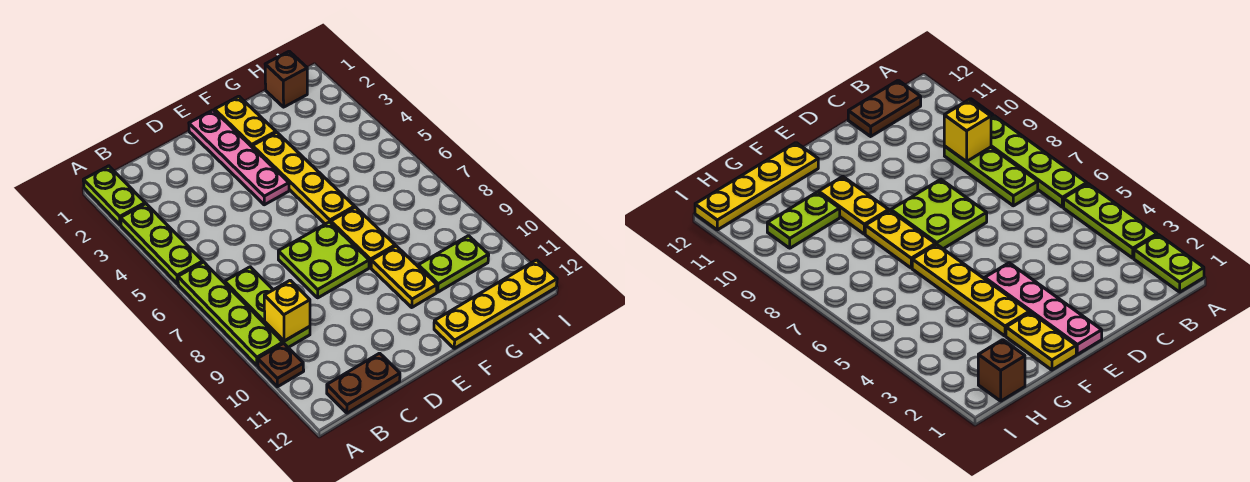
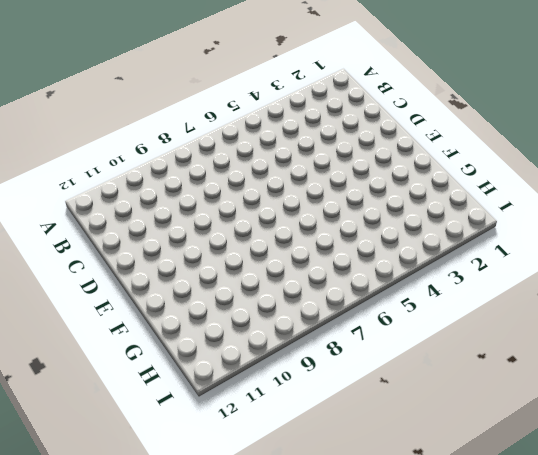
none -> lime plate A1:A2 level 1
none -> lime plate A3:A5 level 1
none -> lime plate A6:A9 level 1

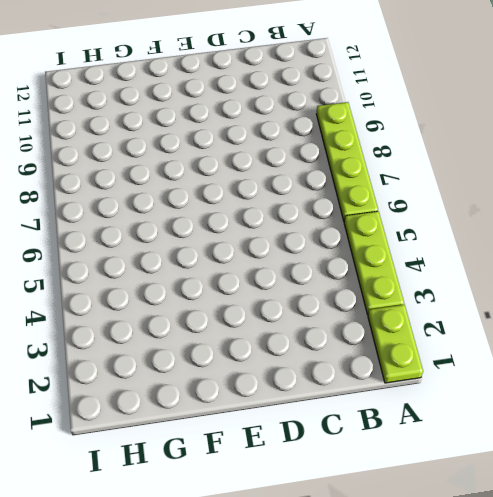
none -> brown plate A10 level 1
none -> lime plate B7:B9 level 1
none -> brown plate B12:C12 level 1

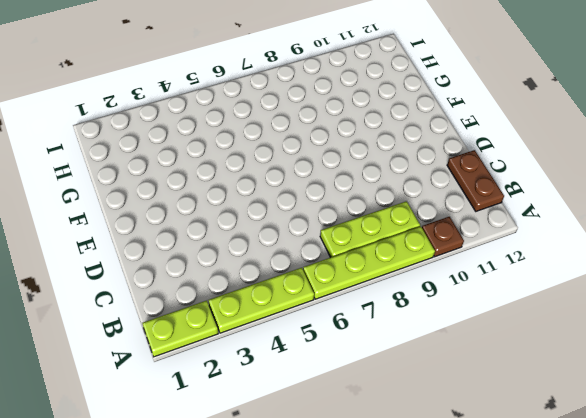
none -> lime plate D7:E8 level 1
none -> pink plate E1:E4 level 1
none -> yellow plate F1:F2 level 1

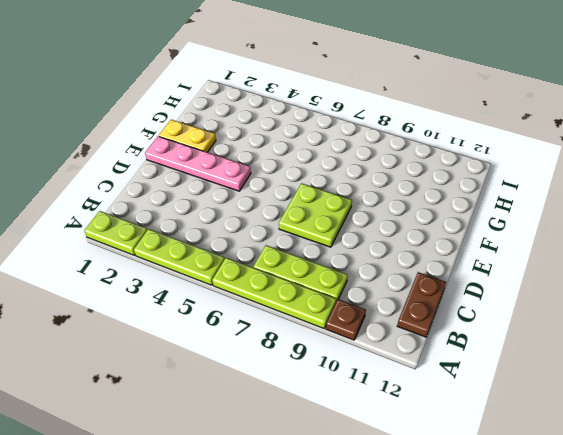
none -> yellow plate F3:F6 level 1
none -> yellow plate F7:F8 level 1
none -> yellow plate F9:F10 level 1

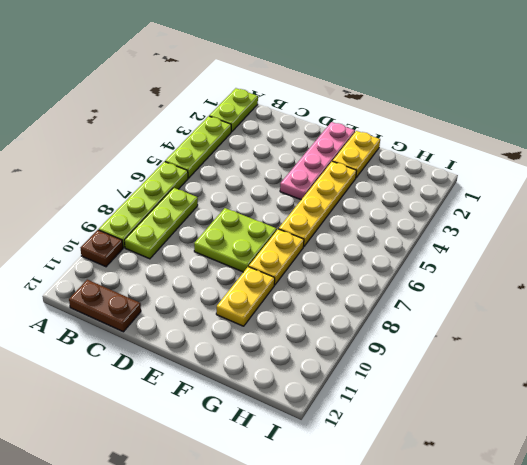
none -> yellow plate F12:I12 level 1
none -> lime plate G10:H10 level 1
none -> brown brick H1 level 1

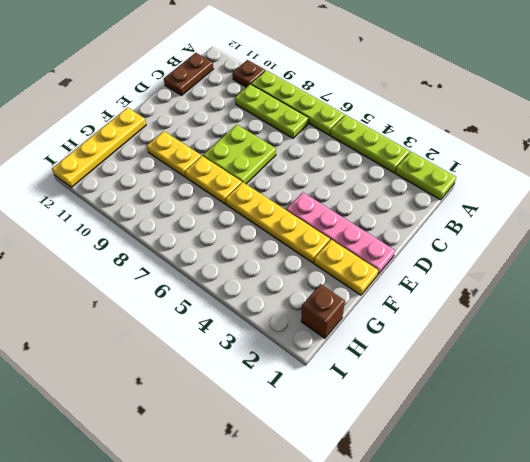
none -> lime plate G10:H10 level 1
none -> yellow brick B9 level 2

